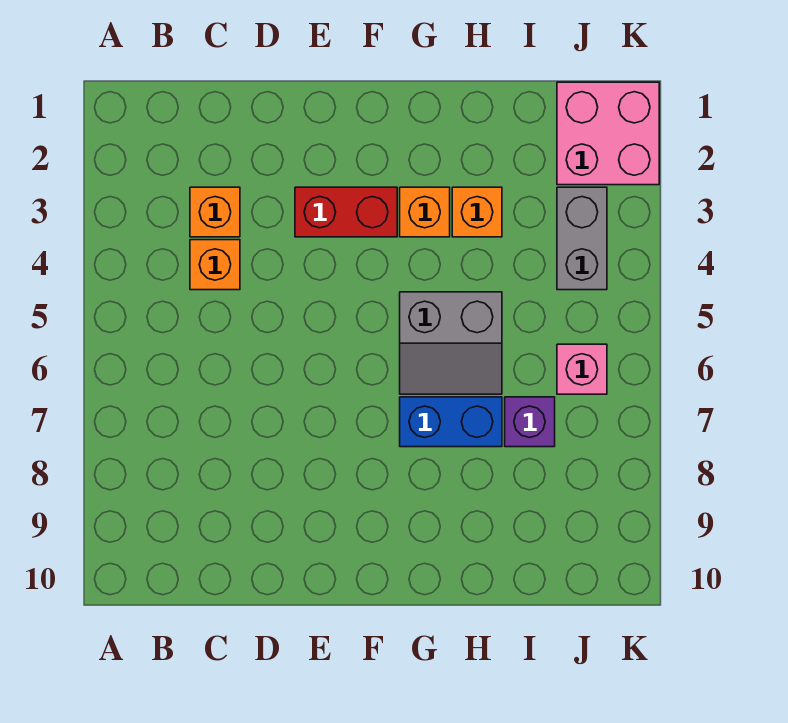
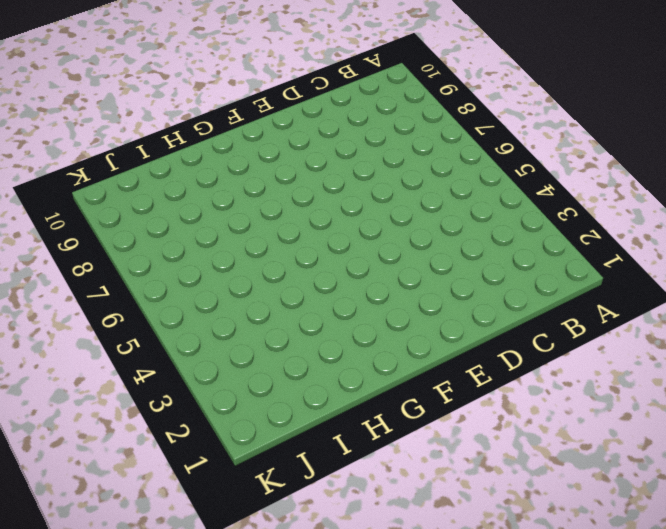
none -> orange brick C3 level 1
none -> orange brick C4 level 1

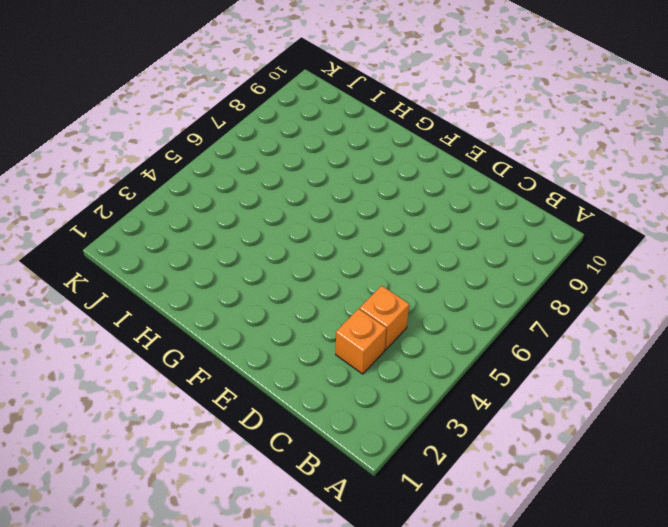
none -> red brick E3:F3 level 1
none -> orange brick G3 level 1

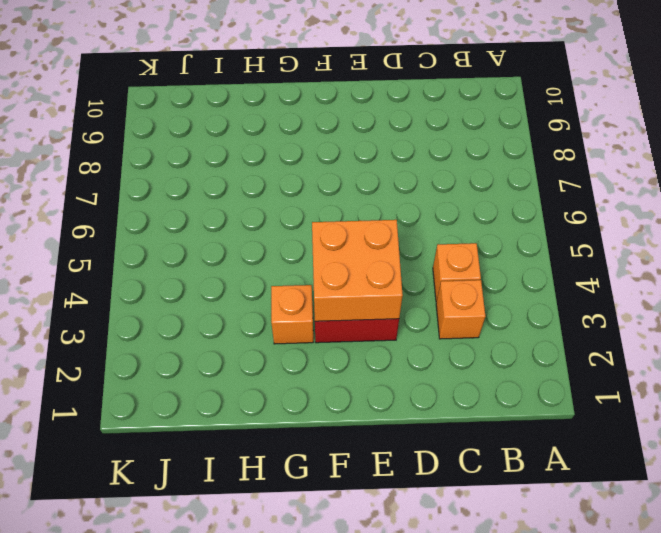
orange brick E3:F4 level 2 -> none
none -> grey slope G5:H6 level 1 top 5
none -> blue brick G7:H7 level 1

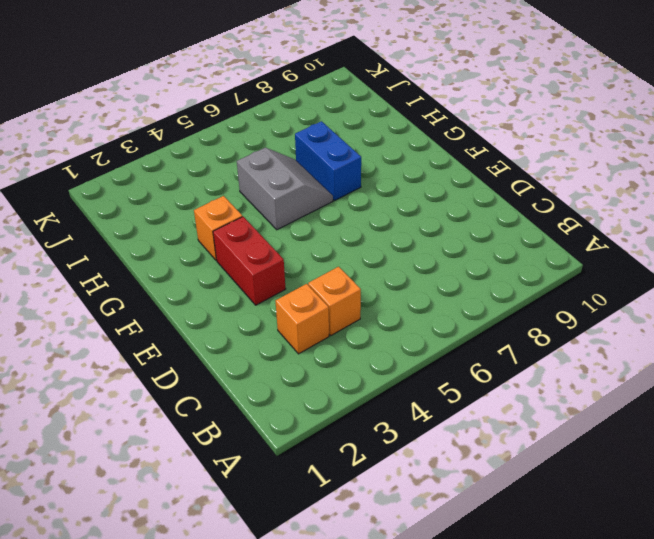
none -> orange brick H3 level 1
none -> purple brick I7 level 1

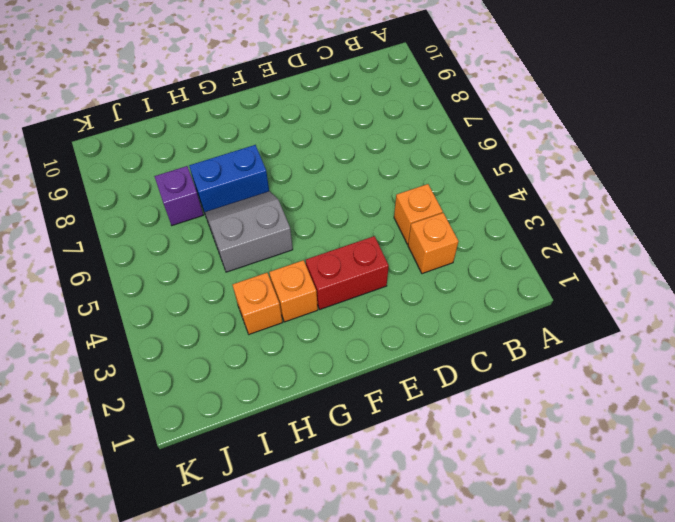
none -> pink brick J1:K2 level 1
none -> grey brick J3:J4 level 1

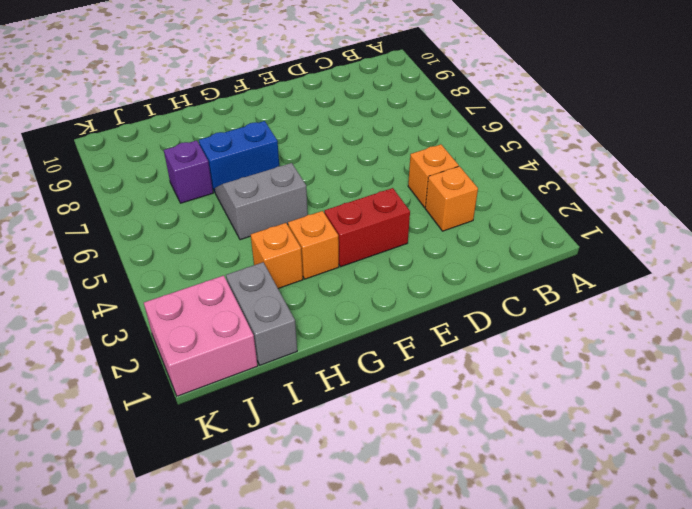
grey brick I1:I2 level 1 -> grey brick J3:J4 level 1
none -> pink brick J6 level 1

